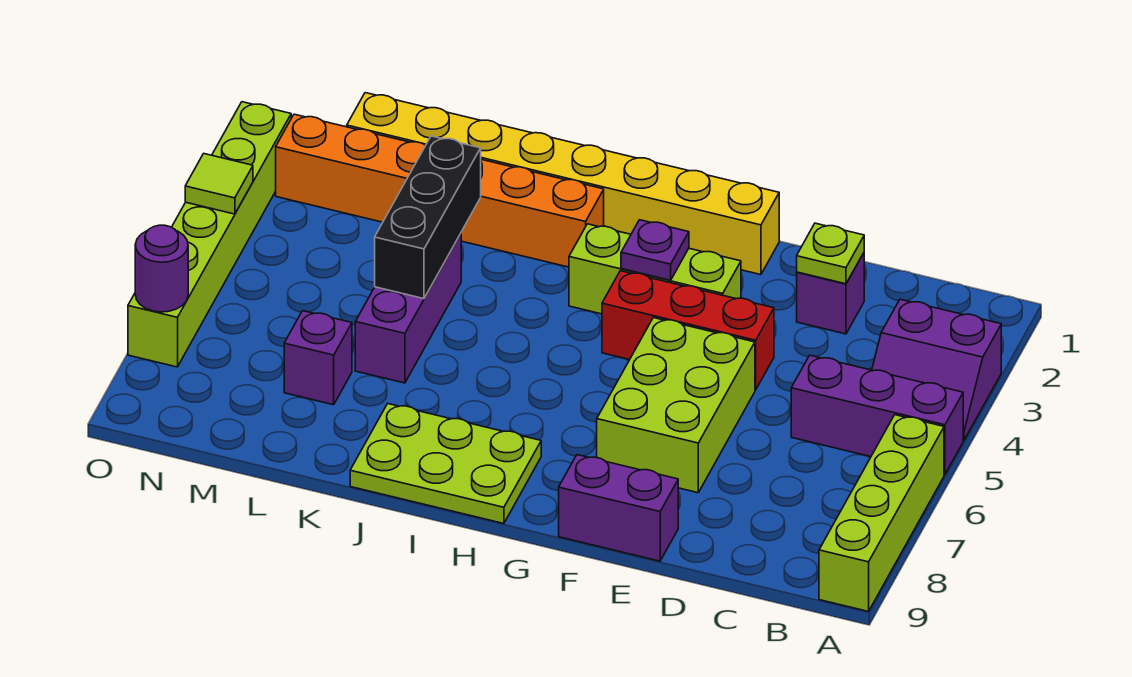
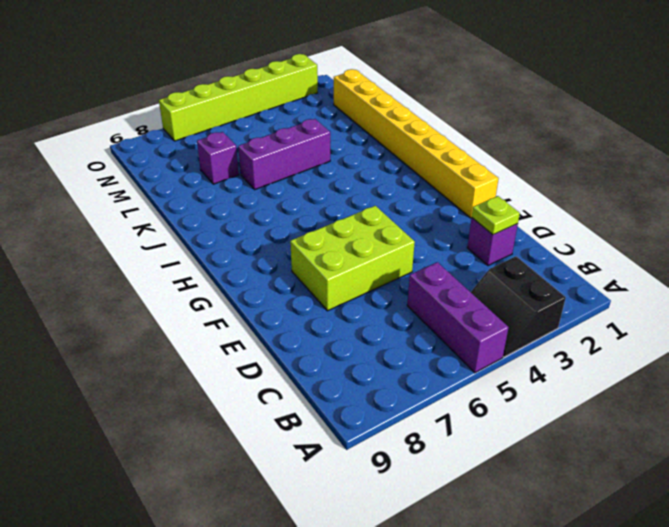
black slope A3:B4 level 1 top 3 -> purple slope A3:B4 level 1 top 3
none -> lime brick A6:A9 level 1
none -> red brick E4:G4 level 1
none -> purple brick E9:F9 level 1

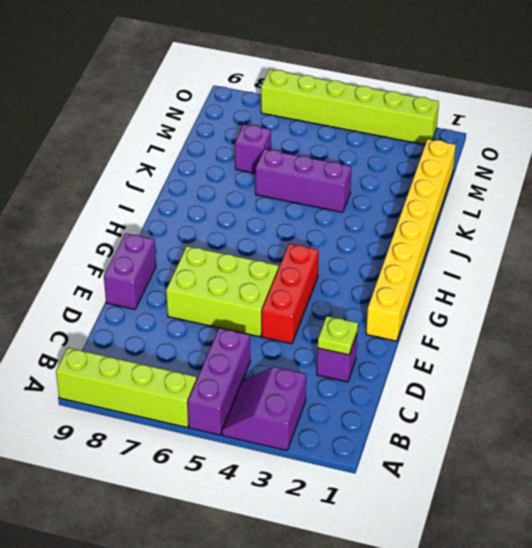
none -> lime brick F3:H3 level 1
none -> lime plate H8:J9 level 1
none -> orange brick I2:N2 level 1

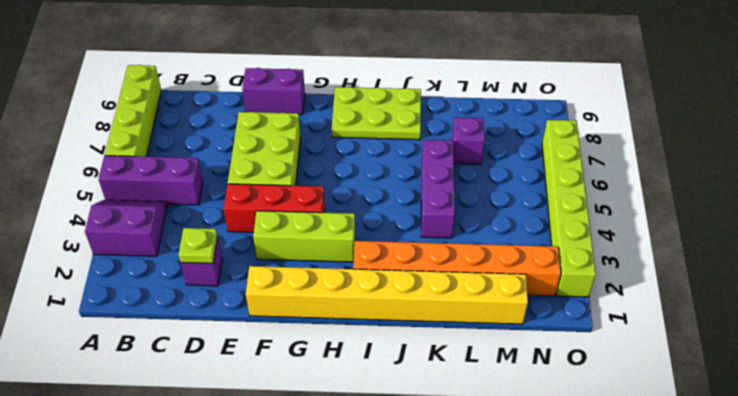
none -> purple plate G3 level 2
none -> black brick K3:K5 level 2
none -> lime tile O4 level 2

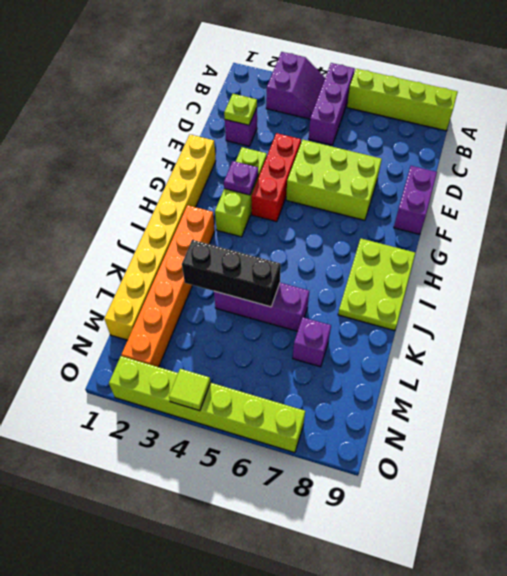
none -> purple round brick O7 level 2

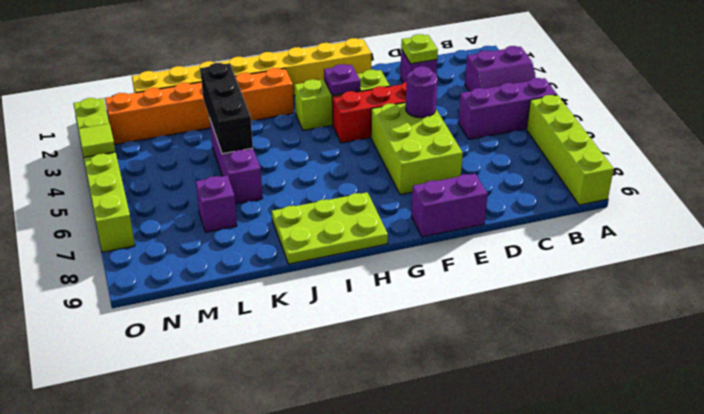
purple round brick E5 level 2 -> purple round brick O7 level 2

